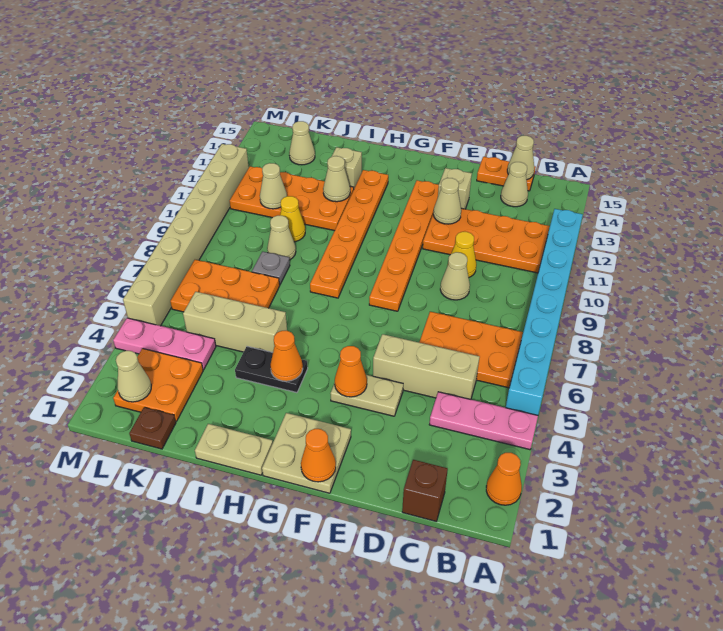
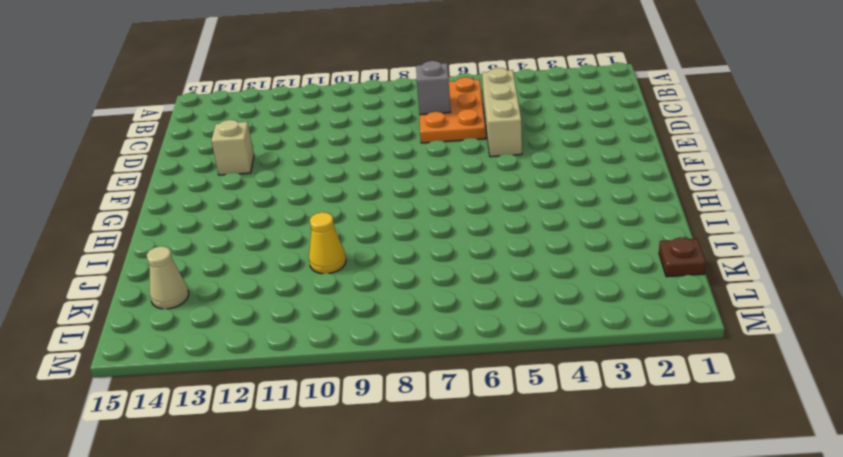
grey brick C7 level 2 -> none
none -> orange cone A2 level 1
none -> pink plate A4:C4 level 1
none -> cyan brick A5:A12 level 1
none -> orange plate B11:E12 level 1

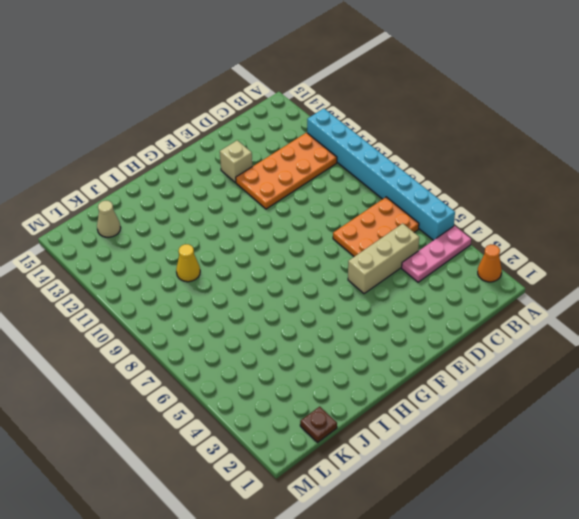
none -> brown brick C1 level 1
none -> tan cone C14 level 1
none -> orange plate C15:D15 level 1
none -> tan cone D9 level 1

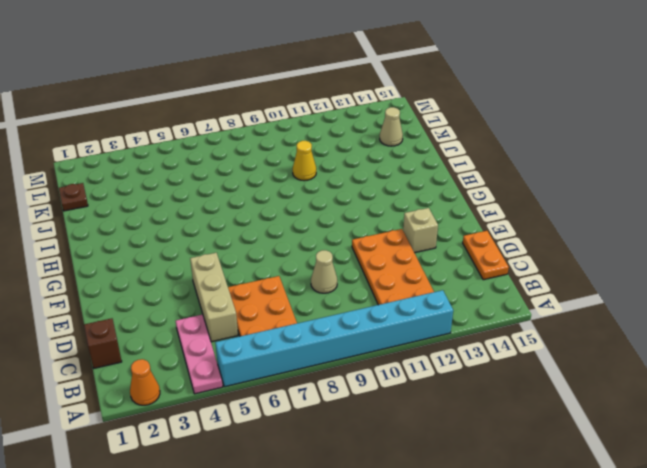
none -> tan cone C14 level 1
none -> yellow cone D10 level 1
none -> tan plate E4:F4 level 1
none -> tan plate F1:G2 level 1

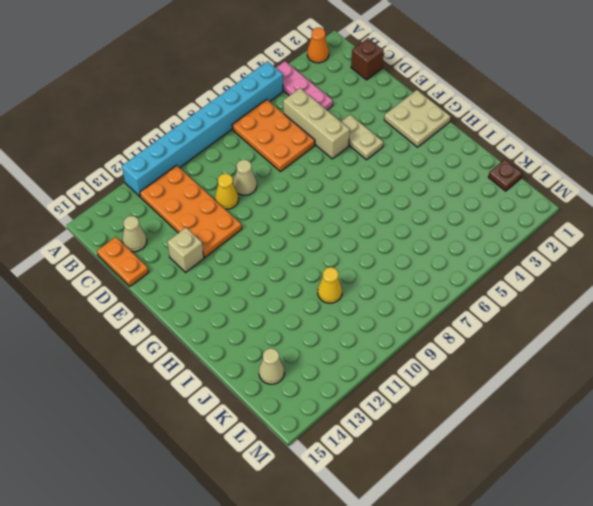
none -> orange plate F8:F13 level 1
none -> tan plate H1:I1 level 1
none -> black plate H4:I4 level 1
none -> orange plate H8:H13 level 1

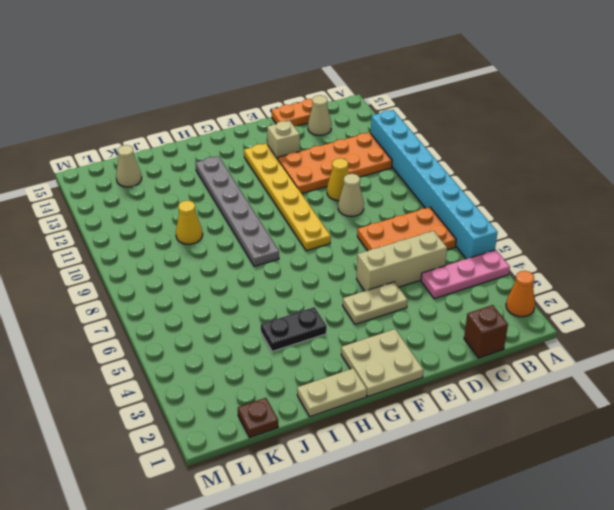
yellow plate F8:F13 level 1 -> orange plate F8:F13 level 1
grey plate H8:H13 level 1 -> orange plate H8:H13 level 1
none -> tan brick I5:K5 level 1
none -> orange plate I11:L12 level 1
none -> tan brick I13 level 1
none -> orange plate J6:L7 level 1

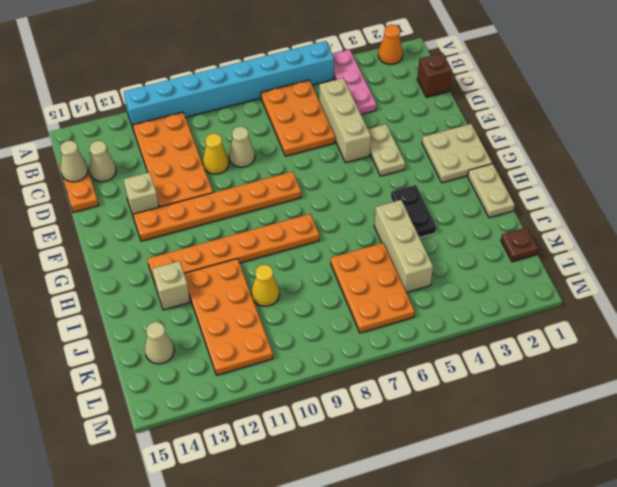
none -> grey plate J8 level 1
none -> tan cone J9 level 1
none -> orange plate K2:L3 level 1
none -> pink plate K4:M4 level 1

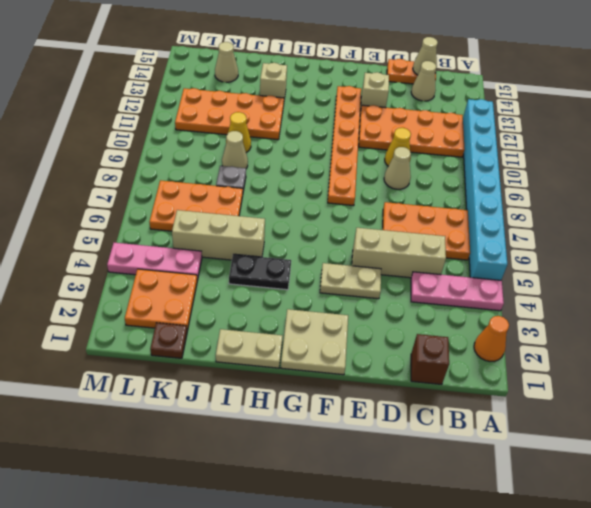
none -> orange plate H8:H13 level 1
none -> tan brick M5:M12 level 1
none -> tan cone E12 level 2
none -> orange cone F1 level 2

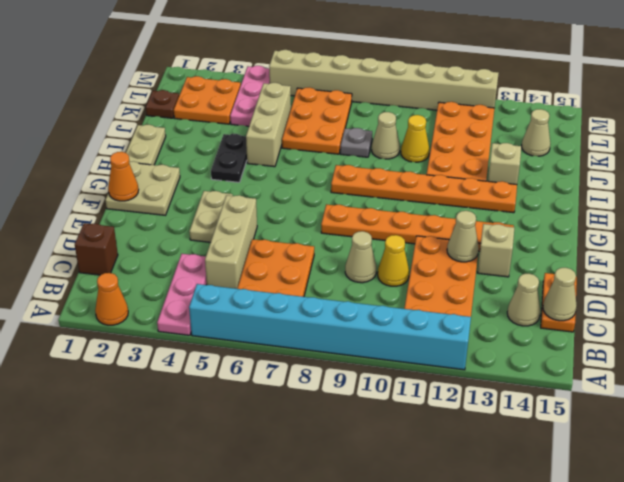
none -> orange cone F4 level 2
none -> orange cone H4 level 2
none -> tan cone I12 level 2
none -> tan cone K11 level 2

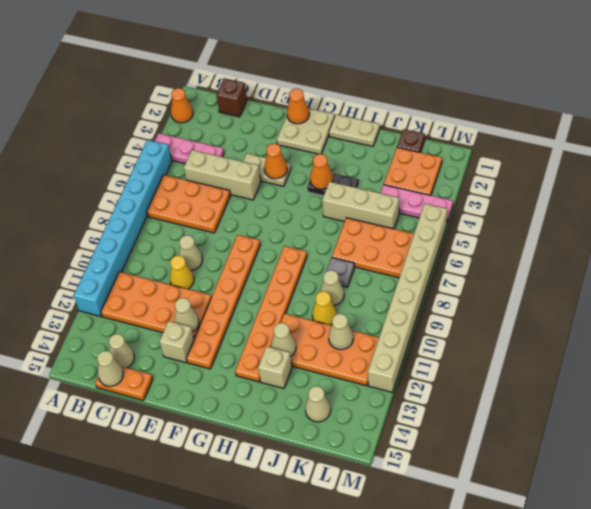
none -> tan cone L2 level 2

